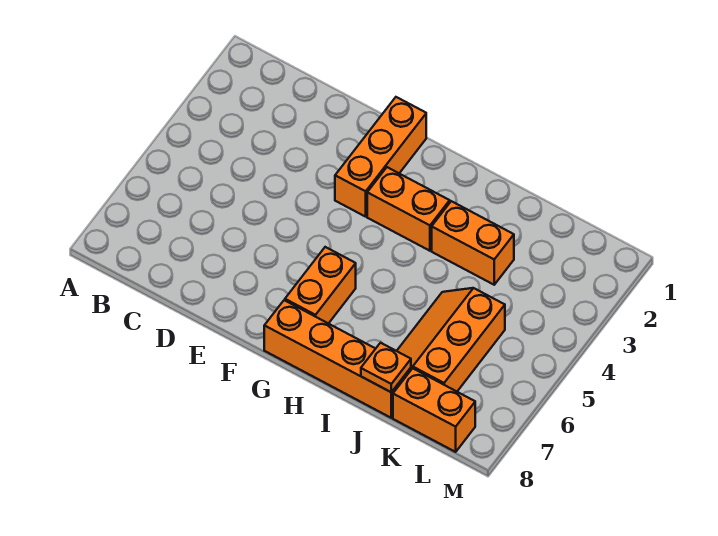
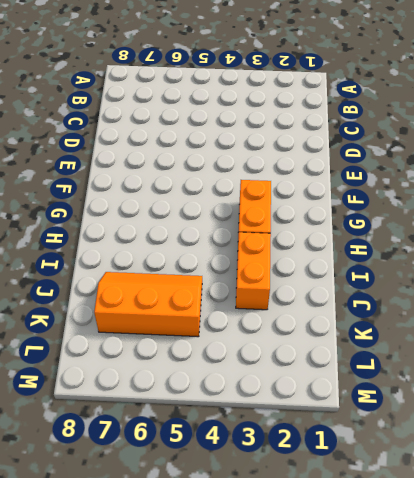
none -> orange brick F1:F3 level 1
none -> orange brick G6:G7 level 1

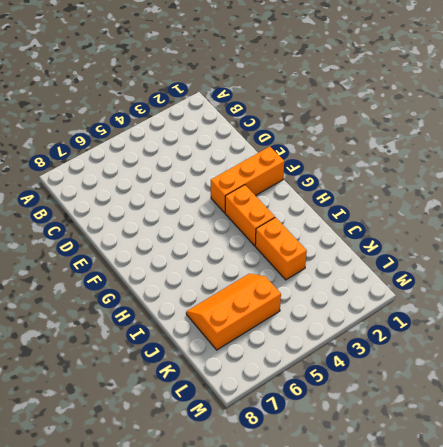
none -> orange brick G6:G7 level 1
none -> orange brick G8:J8 level 1

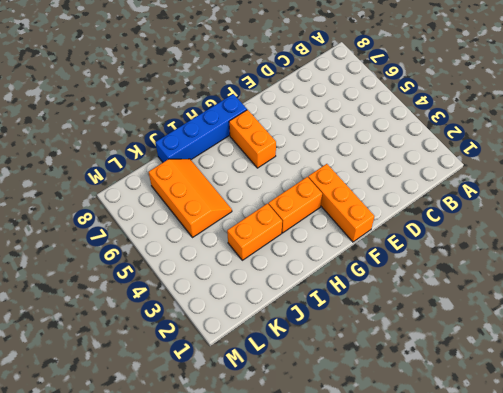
blue brick G8:J8 level 1 -> orange brick G8:J8 level 1
none -> orange brick K8:L8 level 1
none -> orange plate J8 level 2

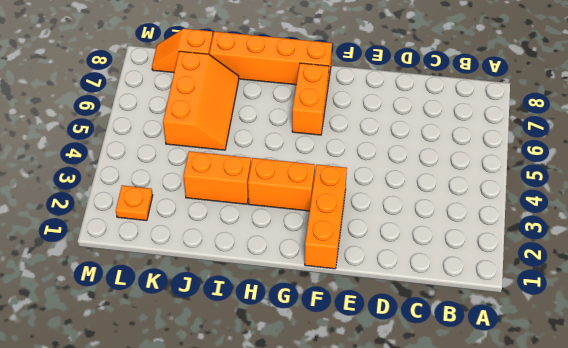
orange slope K8:L8 level 1 top K -> orange brick K8:L8 level 1
orange plate L2 level 1 -> orange plate J8 level 2

